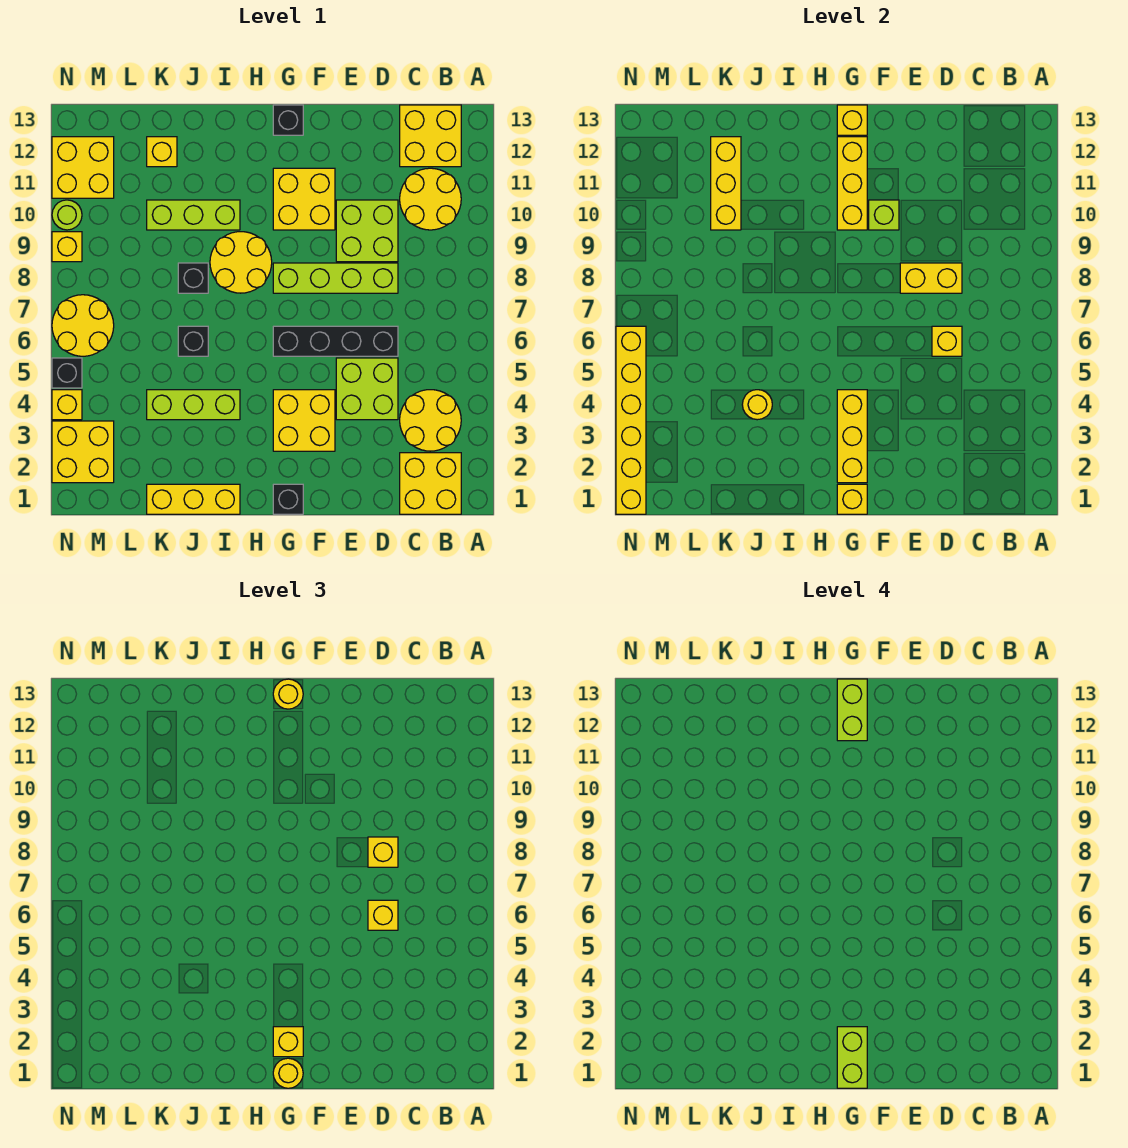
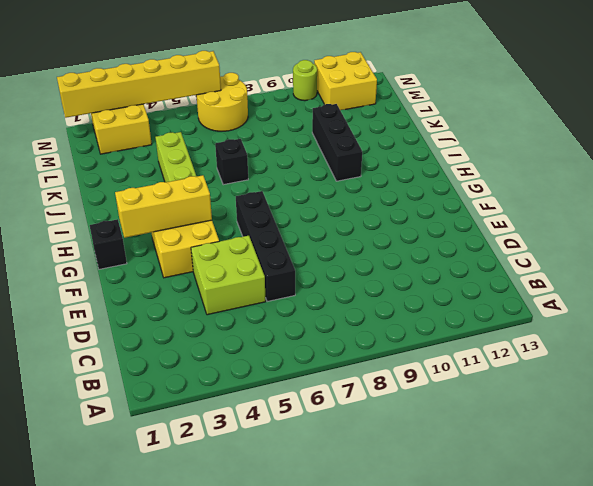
black brick I10:K10 level 1 -> lime brick I10:K10 level 1
none -> yellow brick B1:C2 level 1
none -> yellow round brick B3:C4 level 1
none -> yellow round brick B10:C11 level 1
none -> yellow brick B12:C13 level 1

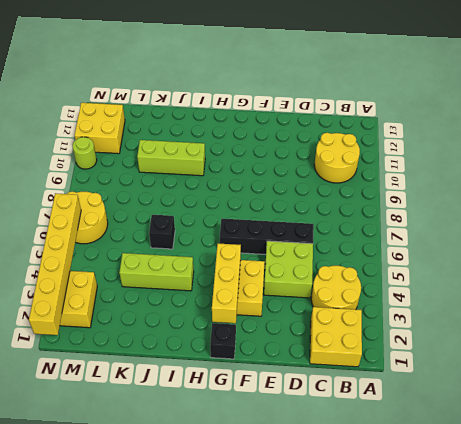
none -> yellow brick B12:C13 level 1
none -> lime brick D8:G8 level 1
none -> lime brick D9:E10 level 1
none -> yellow brick F10:G11 level 1

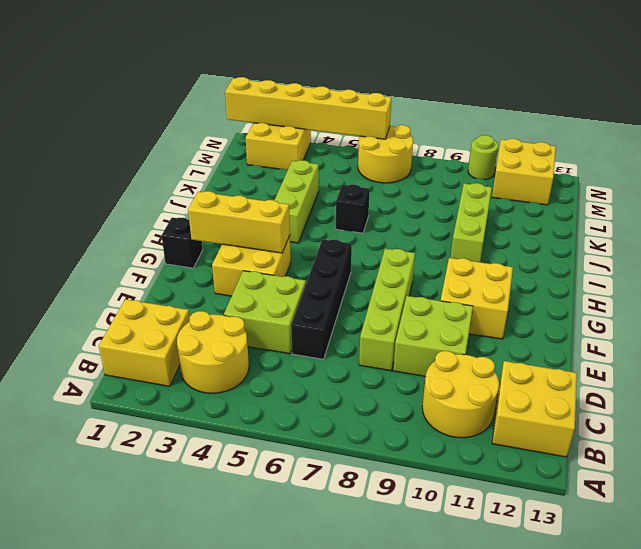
none -> black brick G13 level 1
none -> yellow round brick H8:I9 level 1
none -> yellow brick I1:K1 level 1
none -> black brick J8 level 1

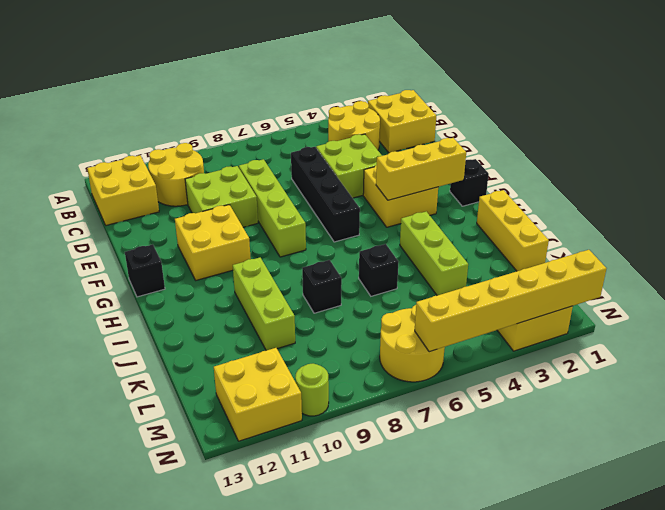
none -> yellow round brick H8:I9 level 1
none -> yellow brick K12 level 1
none -> yellow brick N4 level 1
none -> black brick N5 level 1

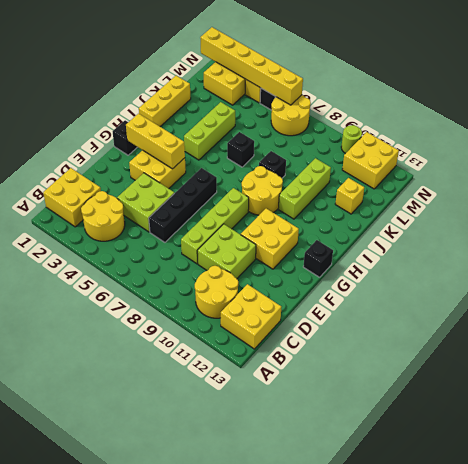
none -> yellow brick N9 level 1
none -> yellow brick D6 level 2
none -> yellow brick D8:E8 level 2
none -> lime brick F10 level 2

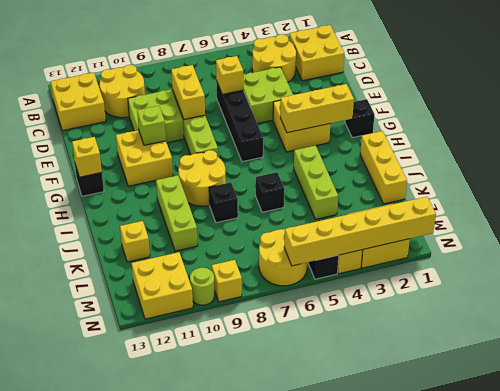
none -> yellow brick G1 level 2
none -> yellow brick G10:G12 level 2
none -> yellow round brick J4 level 2
none -> yellow brick K10:K12 level 2

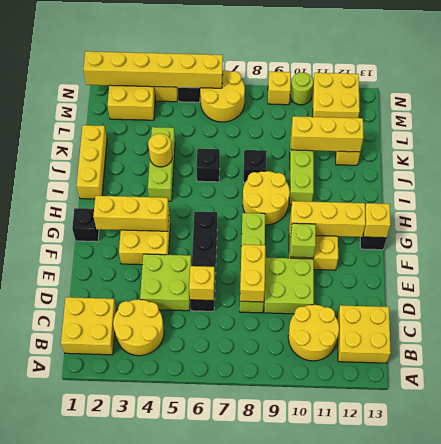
none -> yellow brick G1 level 2
none -> yellow brick D6 level 3
none -> yellow brick D8 level 3
none -> yellow round brick G1 level 3

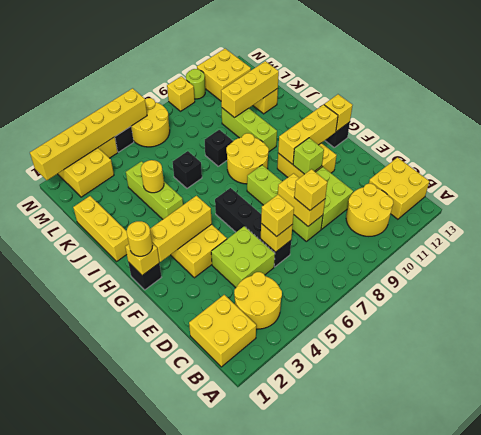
none -> yellow brick G2 level 3
none -> yellow round brick G13 level 3
none -> lime brick G1:G2 level 4
none -> lime brick G12:G13 level 4

